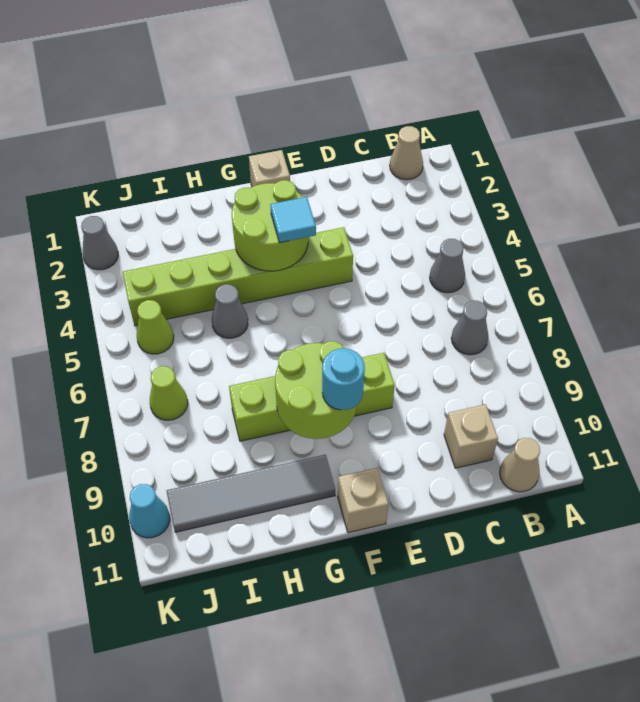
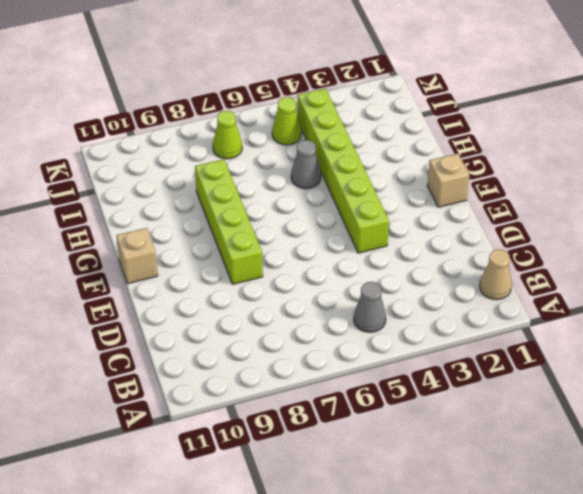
none -> grey cone B7 level 1
none -> tan cone B11 level 1
none -> tan brick C10 level 1

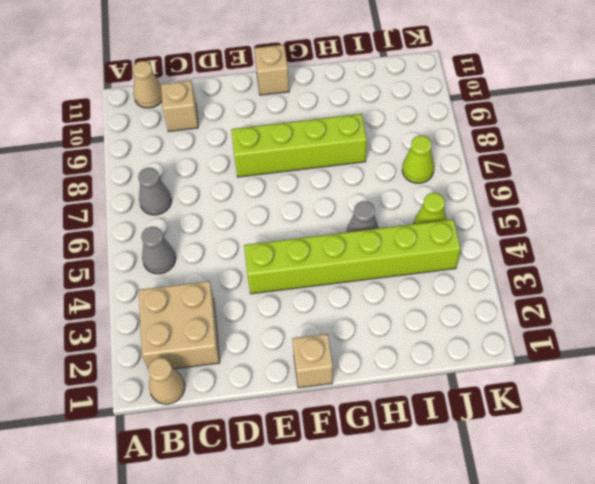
tan brick B2:C3 level 1 -> none
none -> grey tile G10:J10 level 1
none -> grey cone K2 level 1
none -> cyan cone K10 level 1

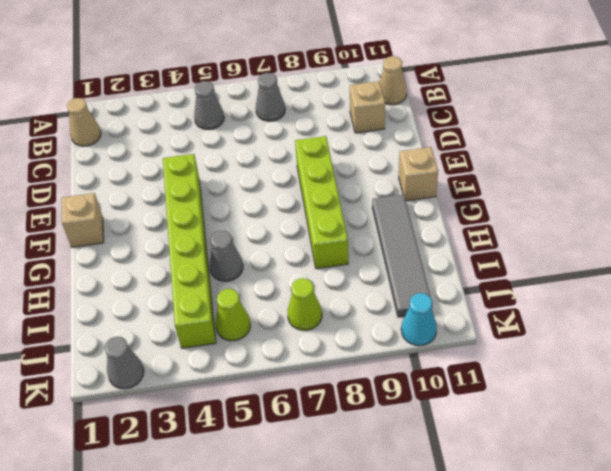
none -> lime round brick F3:G4 level 2
none -> lime round brick F8:G9 level 2
none -> cyan tile F4 level 3

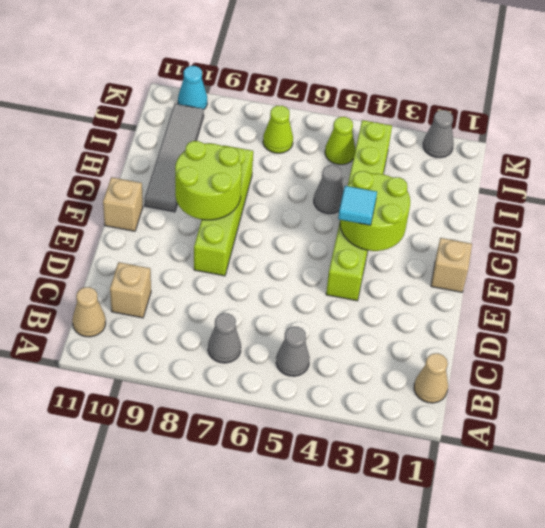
none -> cyan round brick F9 level 3

